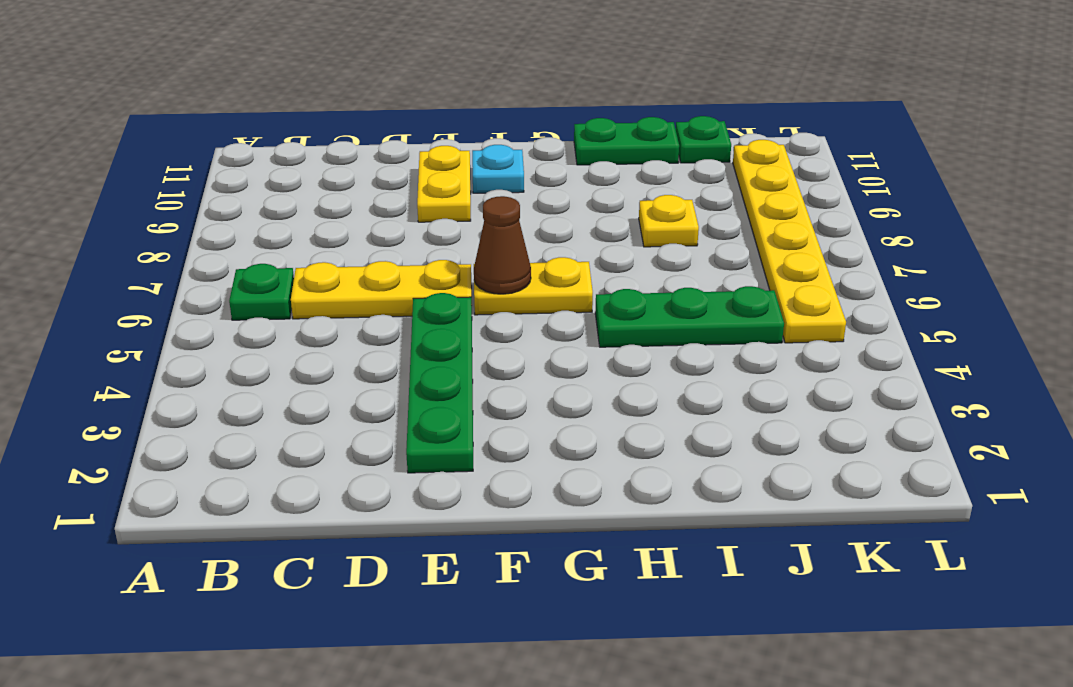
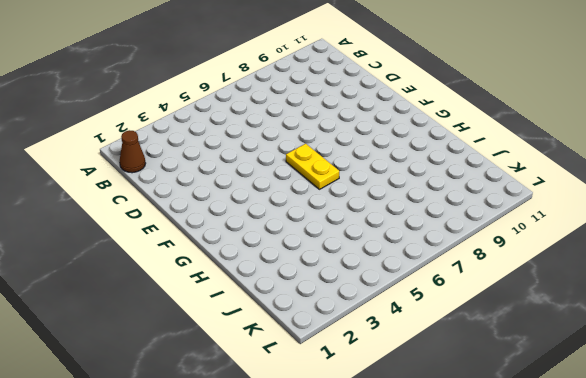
brown cone B1 level 1 -> brown cone F6 level 2
none -> green plate B6 level 1
none -> yellow plate C6:E6 level 1
none -> green plate E2:E5 level 1

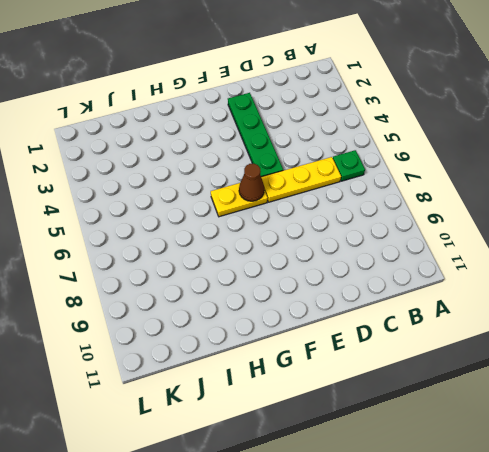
none -> yellow plate E9:E10 level 1
none -> cyan plate F10 level 1
none -> green plate H5:J5 level 1

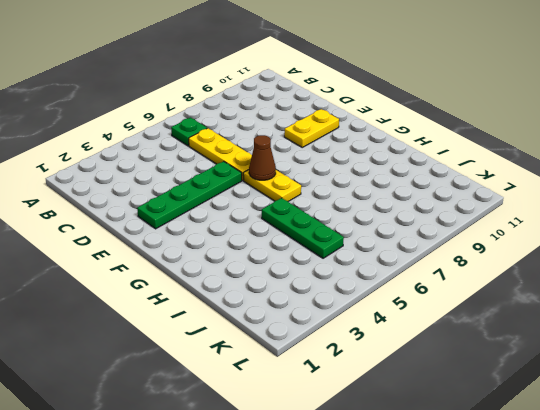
none -> cyan plate F10 level 1
none -> green plate H11:I11 level 1
none -> yellow plate I8 level 1

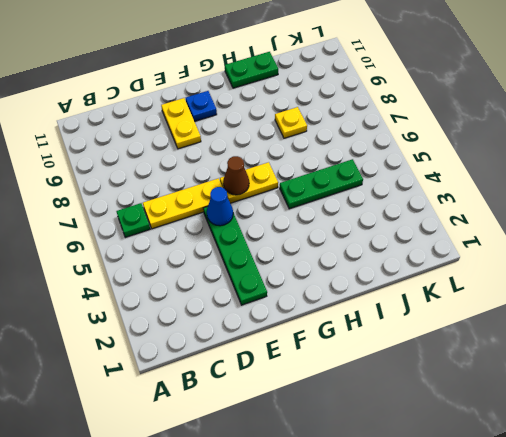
blue cone E5 level 2 -> none
blue plate F10 level 1 -> cyan plate F10 level 1
none -> green plate J11 level 1
none -> yellow plate K5:K10 level 1

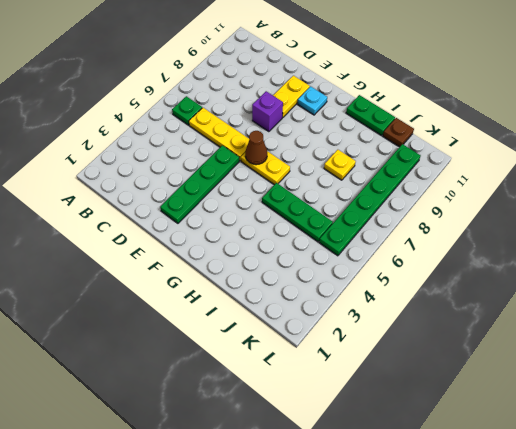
purple brick E8 level 1 -> none
brown plate J11 level 1 -> green plate J11 level 1
green plate K5:K10 level 1 -> yellow plate K5:K10 level 1

